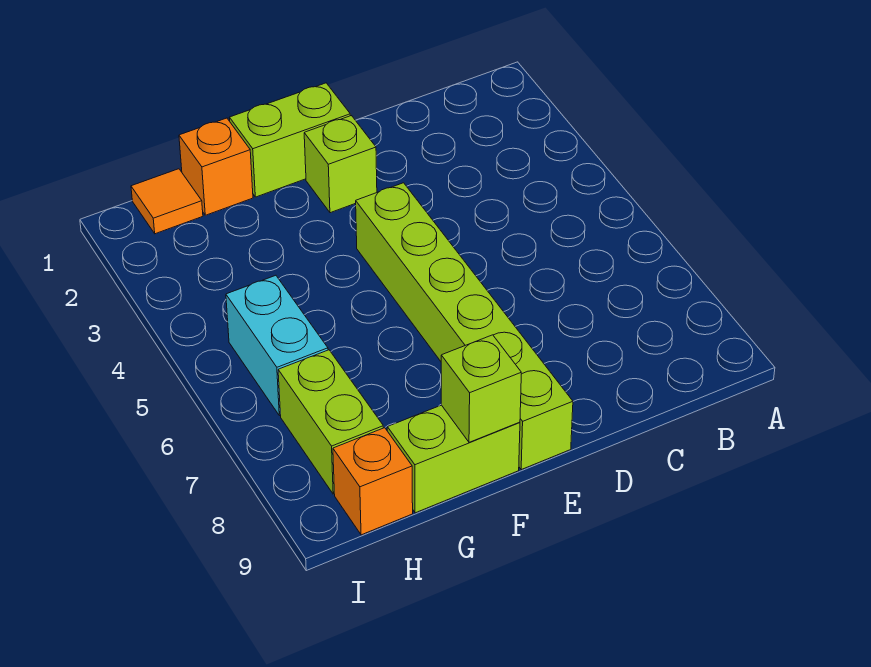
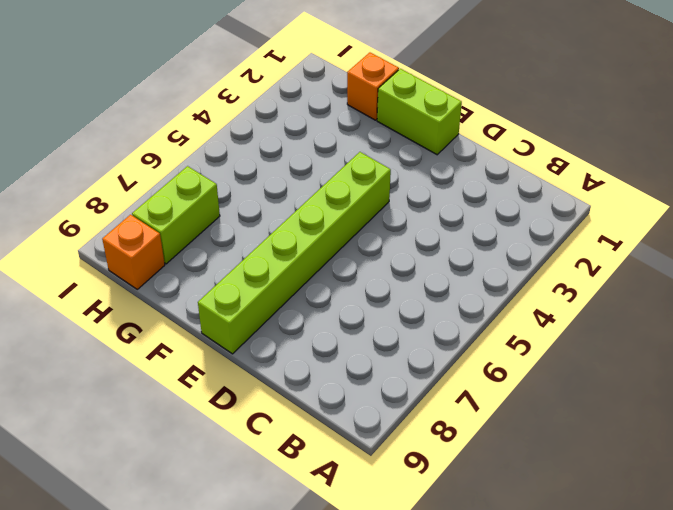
none -> lime brick E2 level 1
none -> lime brick F9:G9 level 1

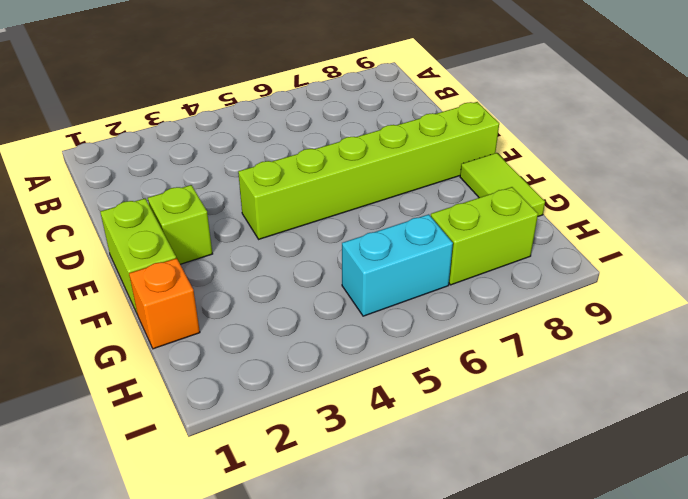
lime tile F9:G9 level 1 -> lime brick F9:G9 level 1
none -> orange tile H1 level 1
none -> orange brick H9 level 1

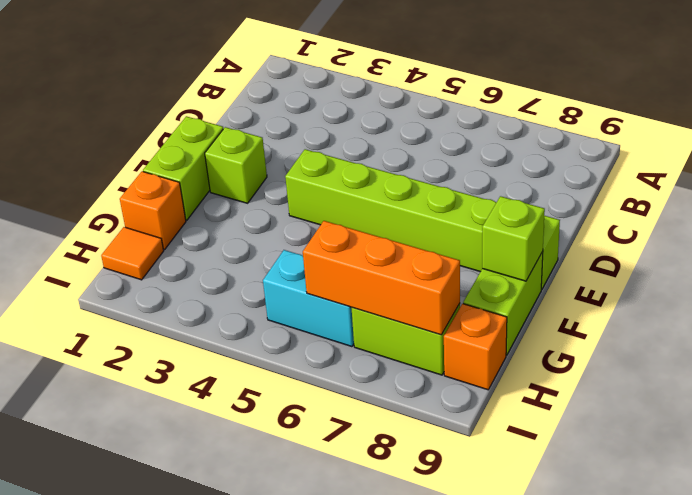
orange brick H6:H8 level 2 -> none

